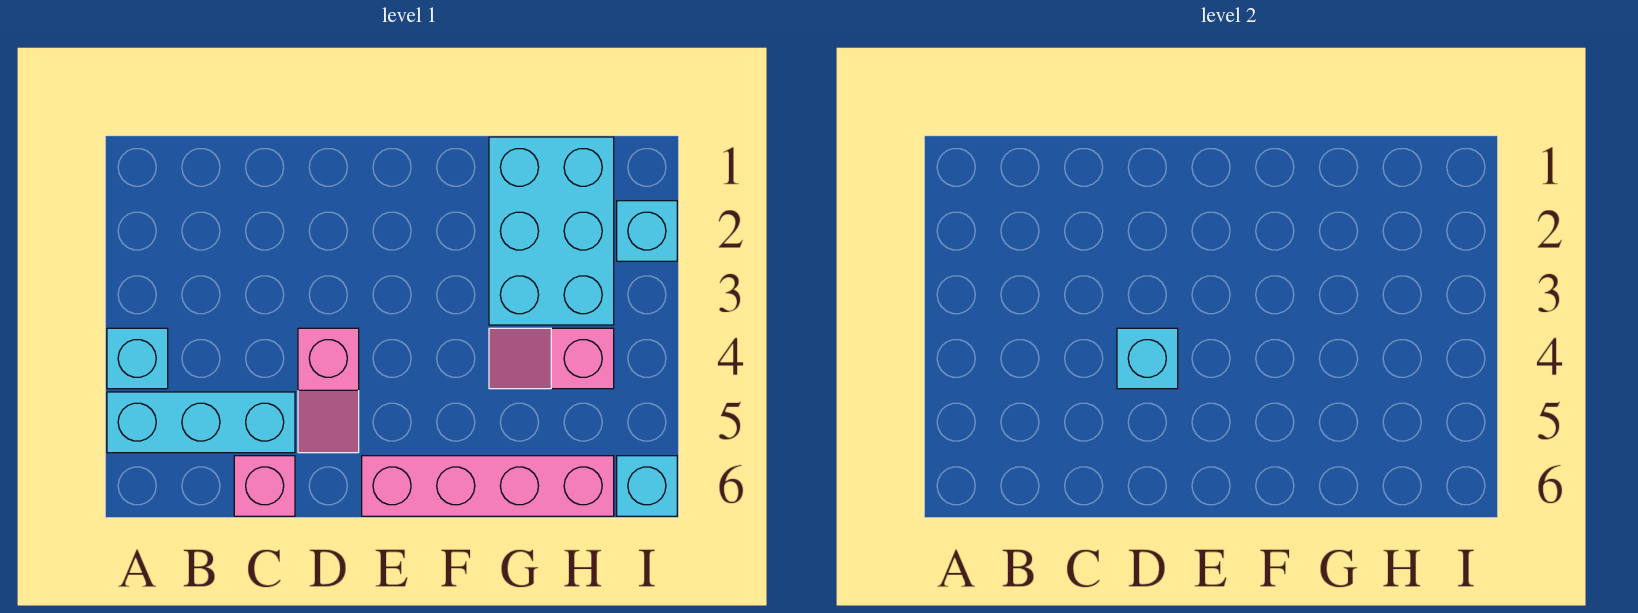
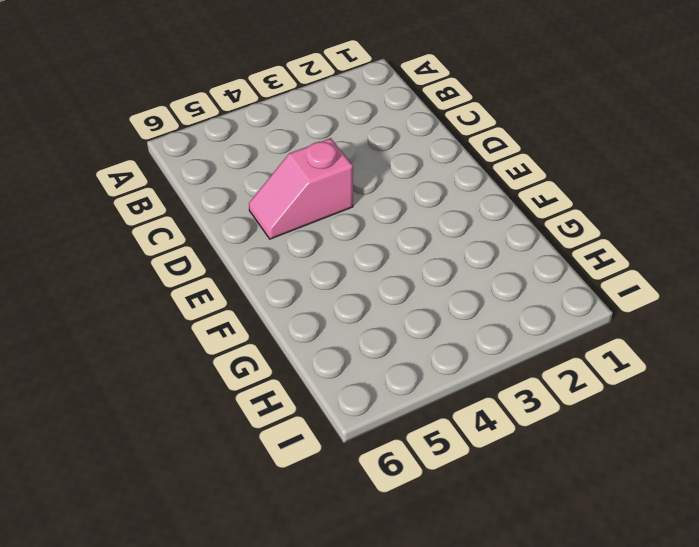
none -> cyan brick A4 level 1
none -> cyan brick A5:C5 level 1

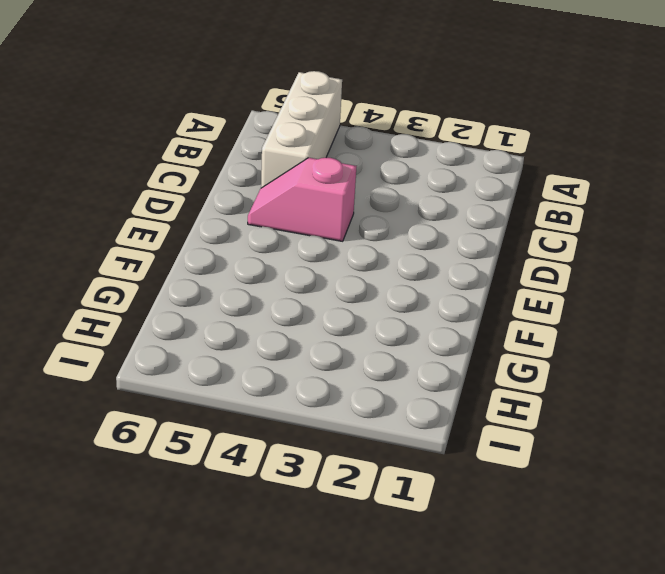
white brick A5:C5 level 1 -> cyan brick A5:C5 level 1
none -> cyan brick A4 level 1
none -> pink brick C6 level 1

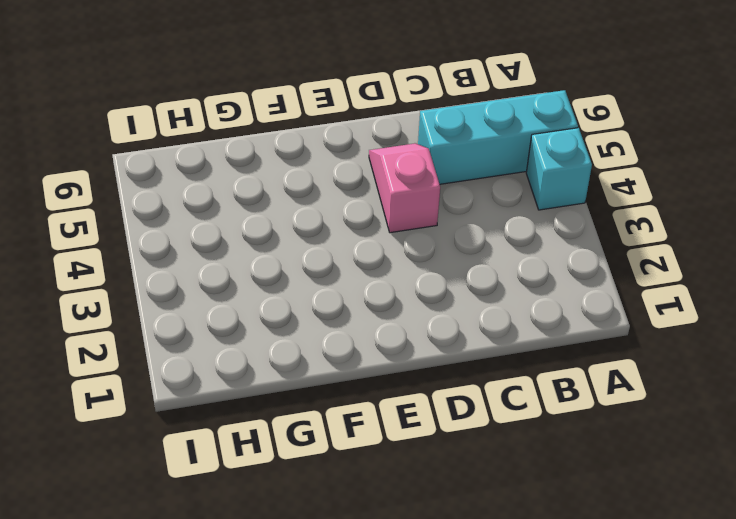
none -> pink brick C6 level 1
none -> pink brick E6:H6 level 1

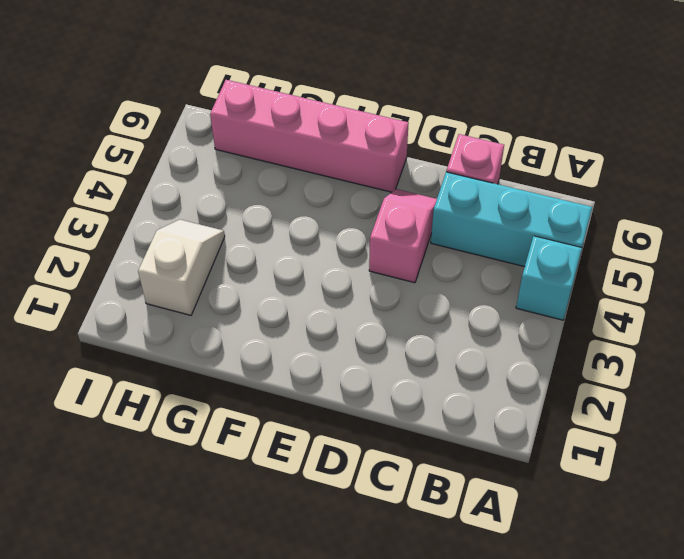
white slope H2:H3 level 1 top 2 -> cyan brick G1:H3 level 1
none -> pink slope G4:H4 level 1 top H
none -> cyan brick I2 level 1

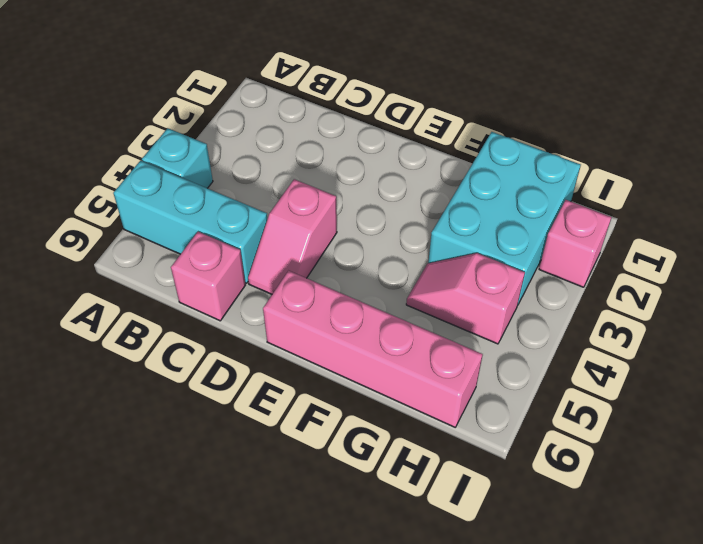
pink brick I2 level 1 -> cyan brick I2 level 1
none -> cyan brick I6 level 1
none -> cyan brick D4 level 2

